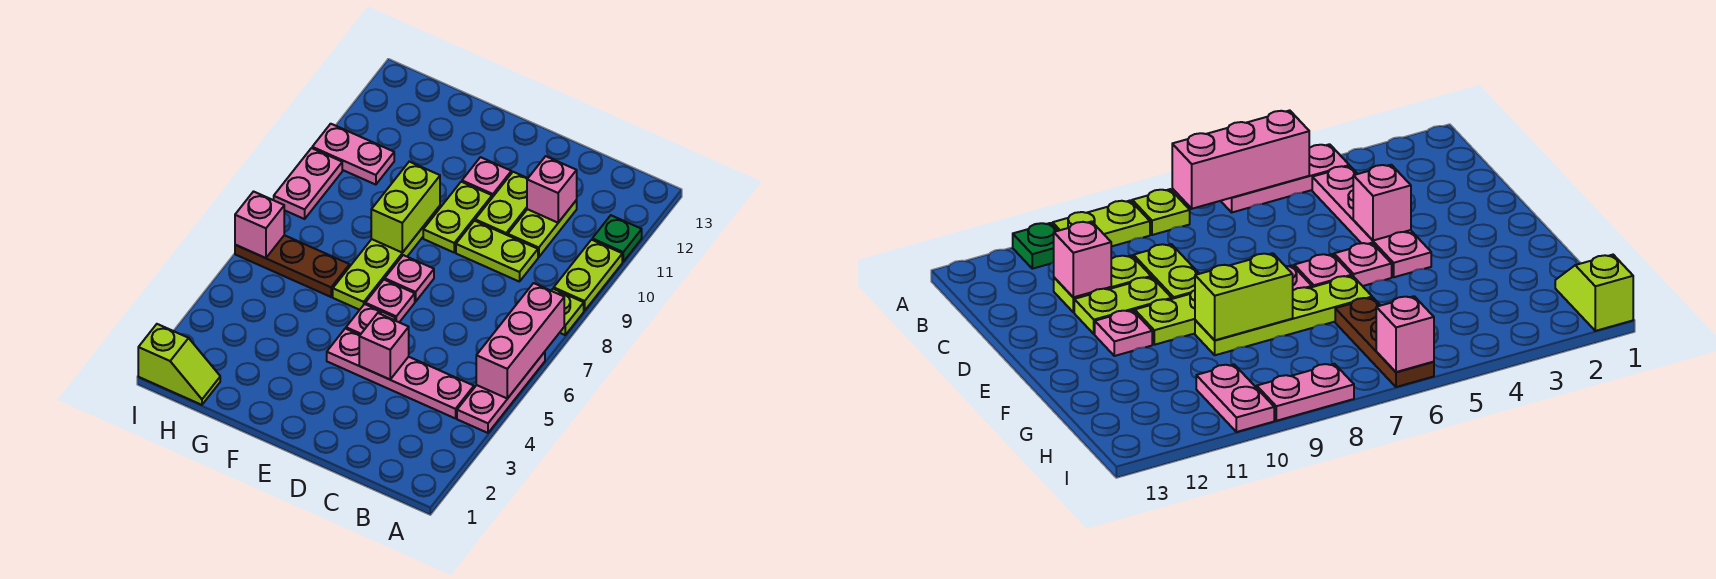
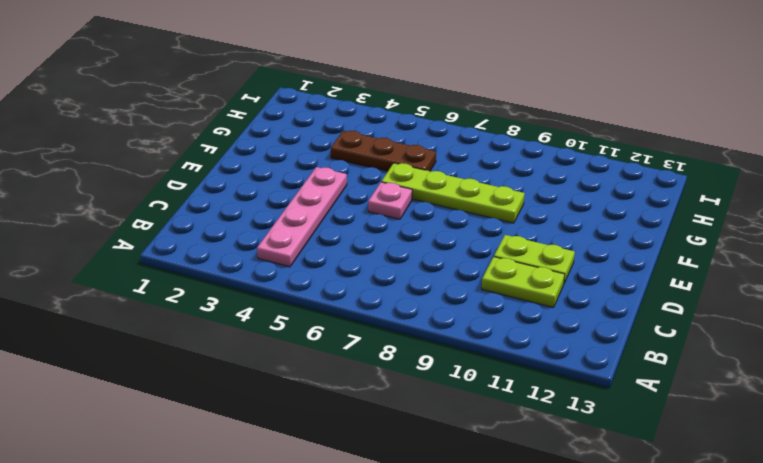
brown plate G4:G6 level 1 -> brown plate G6:I6 level 1
none -> pink plate A4:A6 level 1
none -> lime plate A8 level 1
none -> lime plate A9:A10 level 1

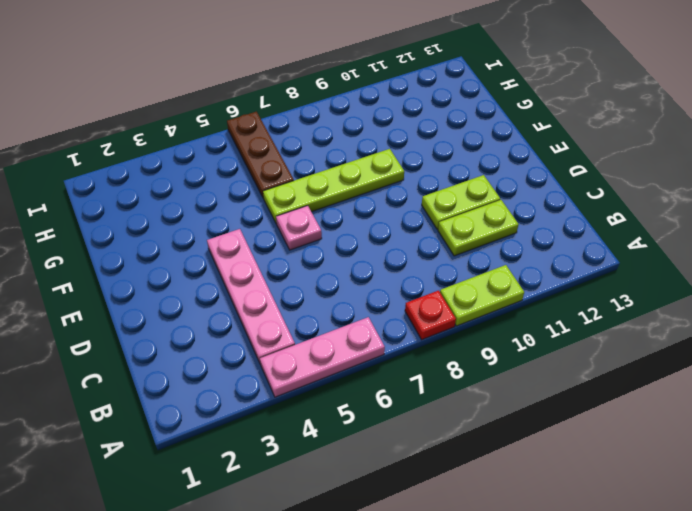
red plate A8 level 1 -> lime plate A8 level 1
none -> green plate A11 level 1
none -> lime plate C9:D9 level 1
none -> pink plate E5 level 1

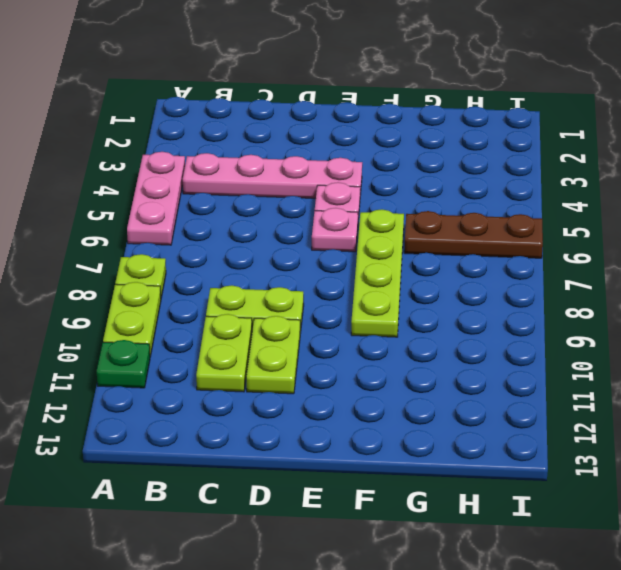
none -> pink plate E7 level 1
none -> lime plate E9:E10 level 1
none -> pink plate E11 level 1

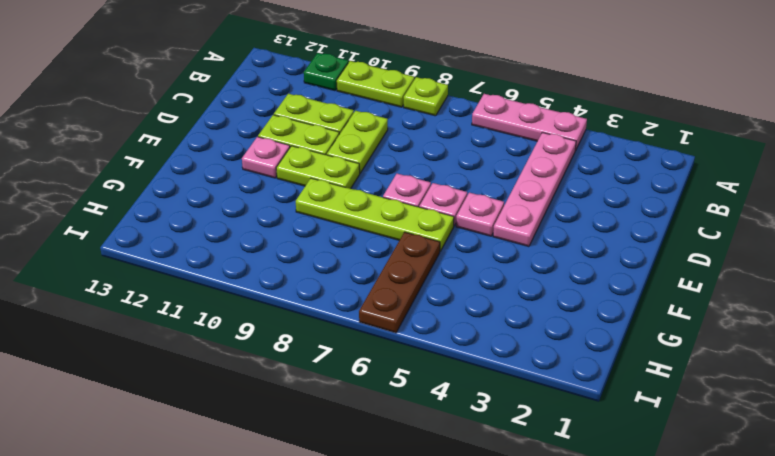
none -> lime slope H1:I1 level 1 top I
none -> pink plate H10:I10 level 1
none -> pink plate I8:I9 level 1

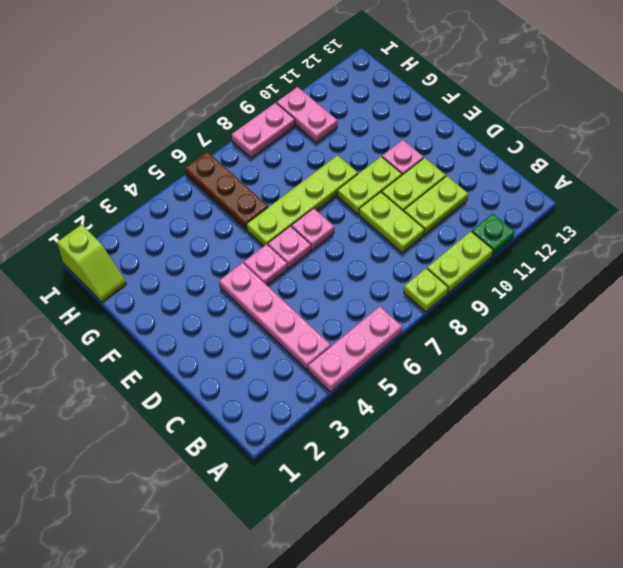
none -> pink brick A5:A7 level 2
none -> pink brick C11 level 2
none -> pink brick D4 level 2

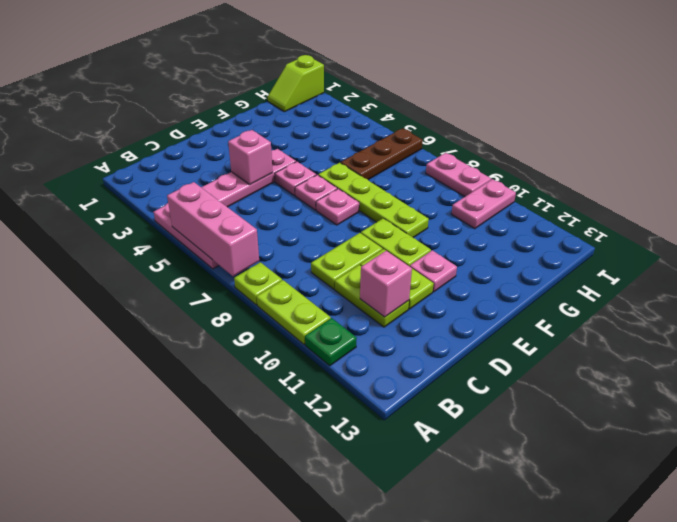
none -> lime brick F8:F9 level 2
none -> pink brick I6 level 2

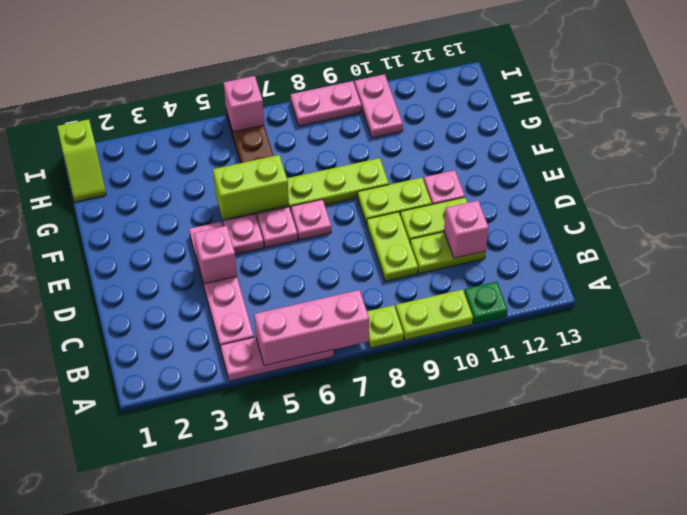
lime brick F5:F6 level 2 -> lime brick F8:F9 level 2

